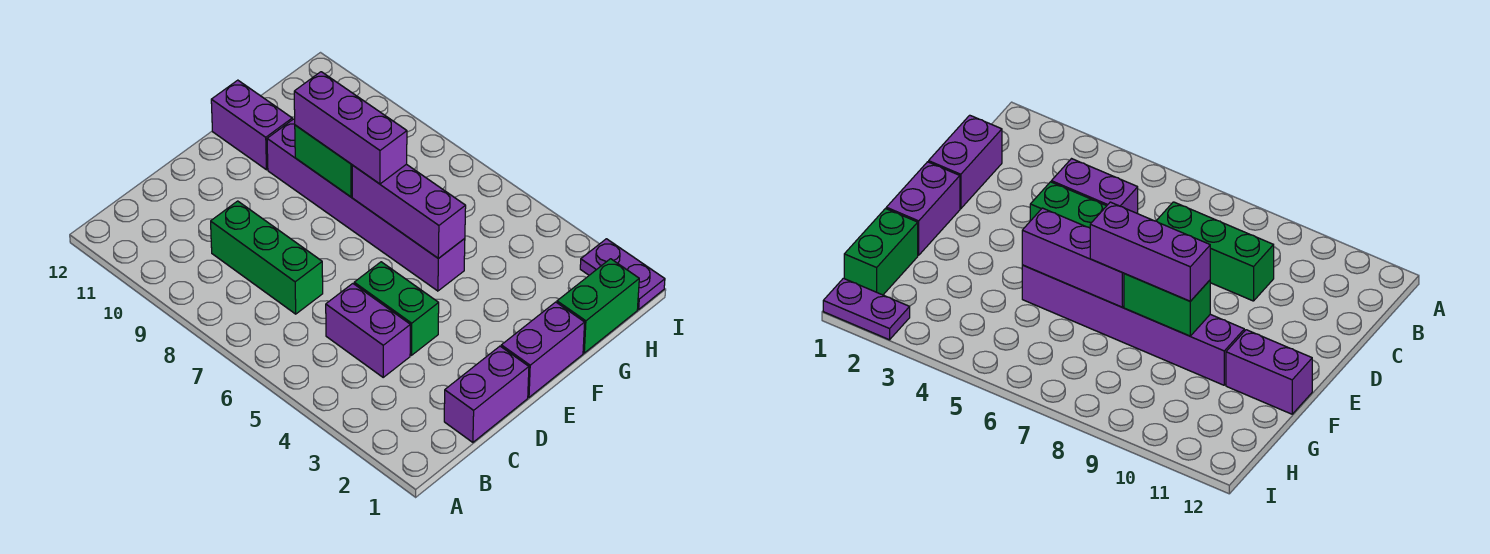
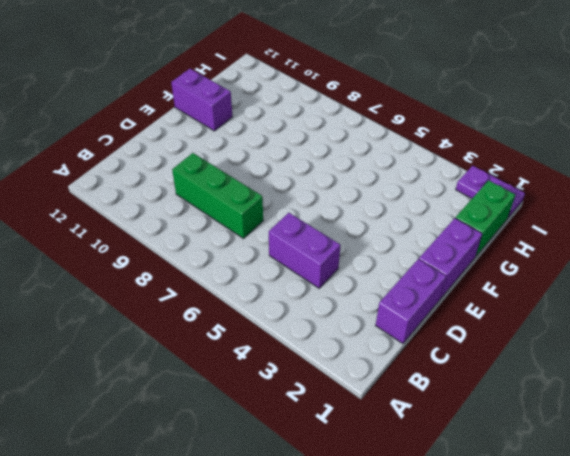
none -> green brick D4:D5 level 1
none -> purple brick F5:F10 level 1
none -> purple brick F5:F7 level 2

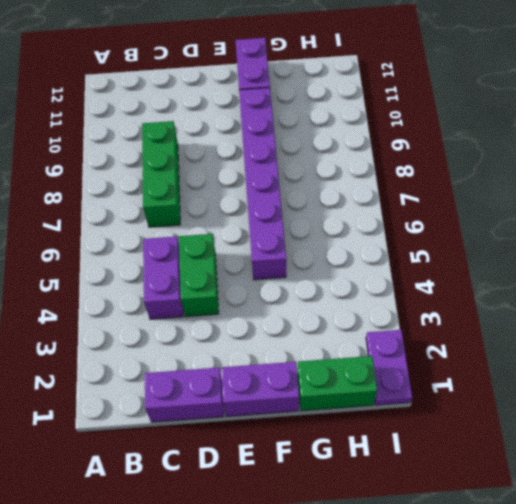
none -> purple brick F5:F7 level 2
none -> green brick F8:F9 level 2
none -> purple brick F7:F9 level 3

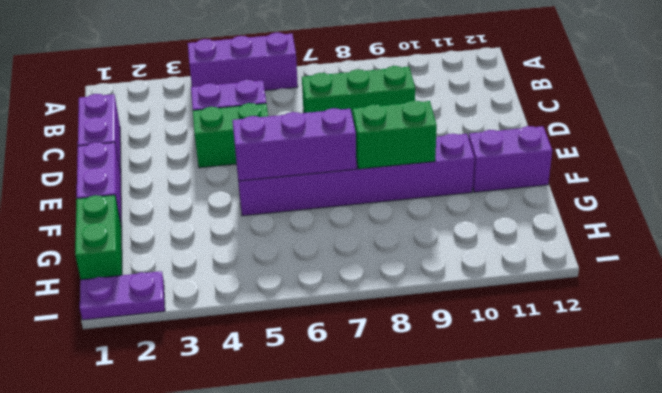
purple brick A4:A6 level 1 -> purple brick F7:F9 level 3

